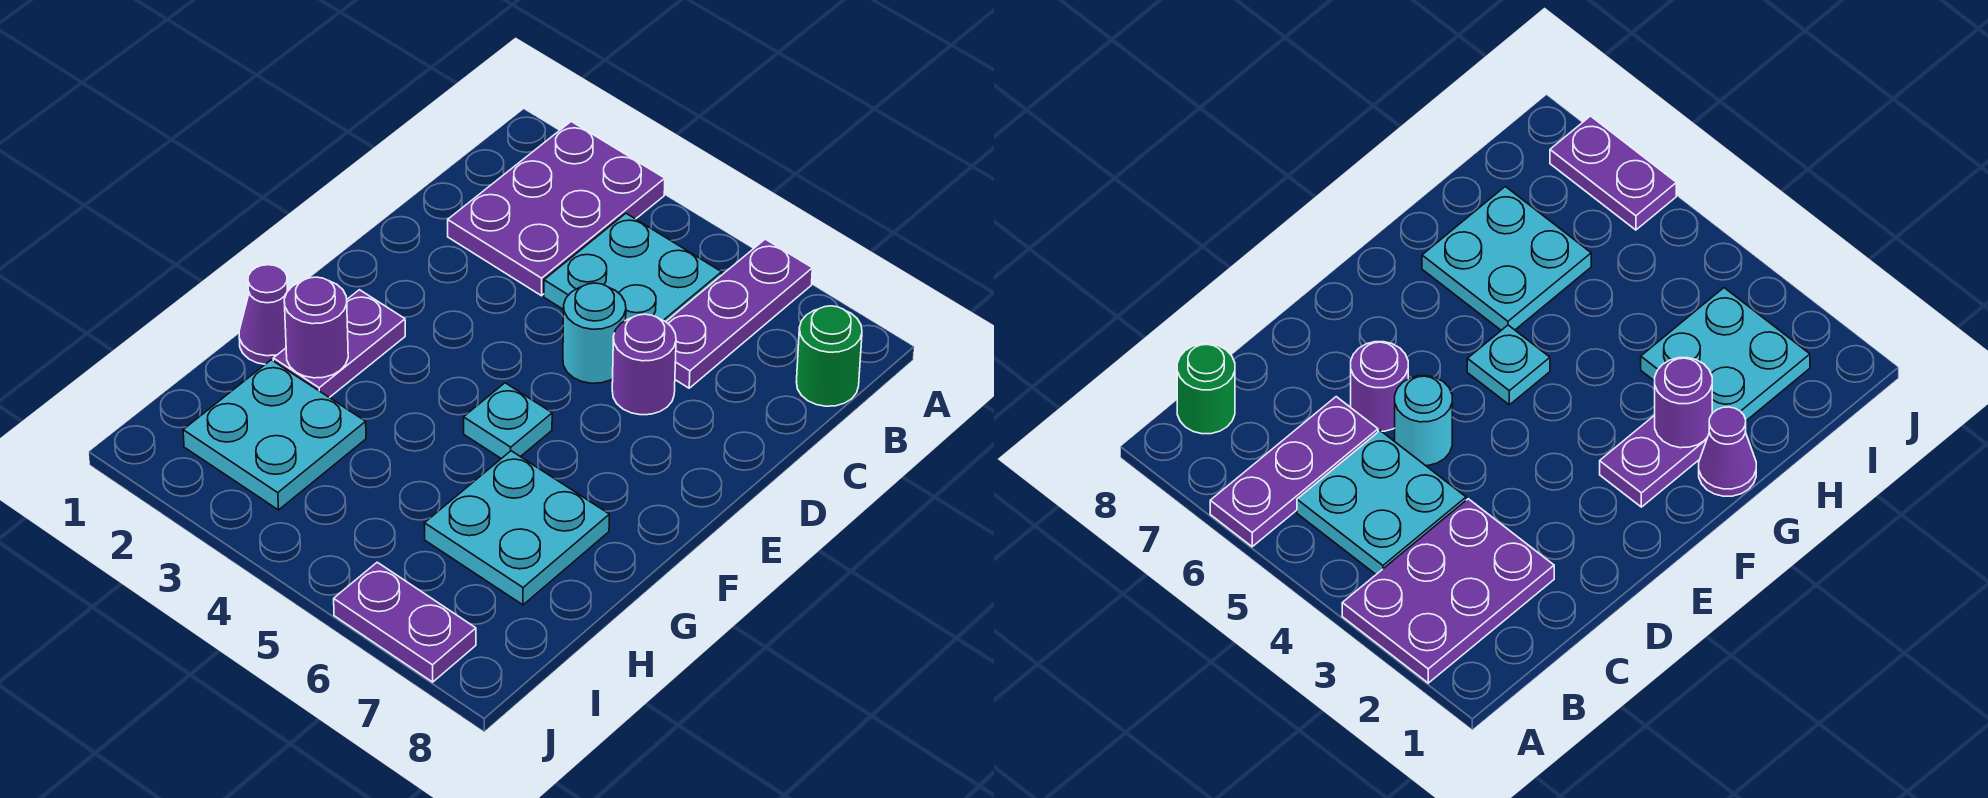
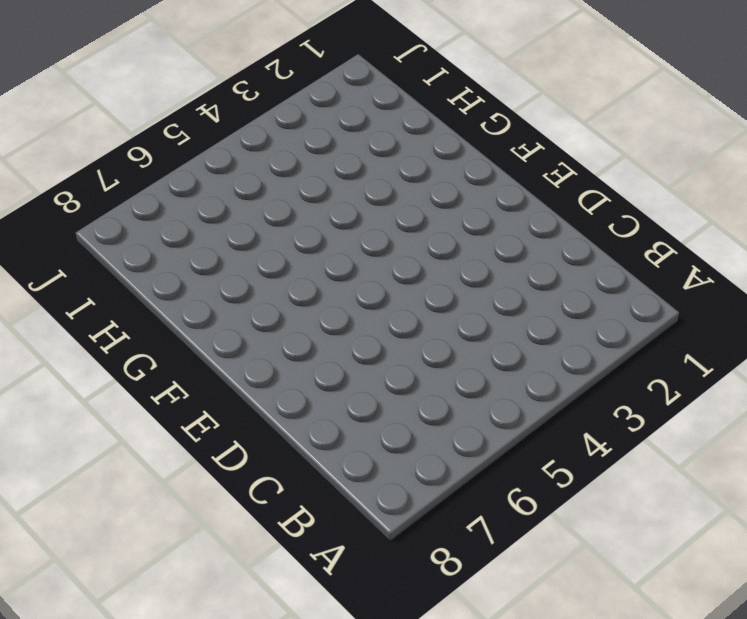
none -> purple plate A2:C3 level 1
none -> purple plate A6:C6 level 1
none -> cyan plate B4:C5 level 1

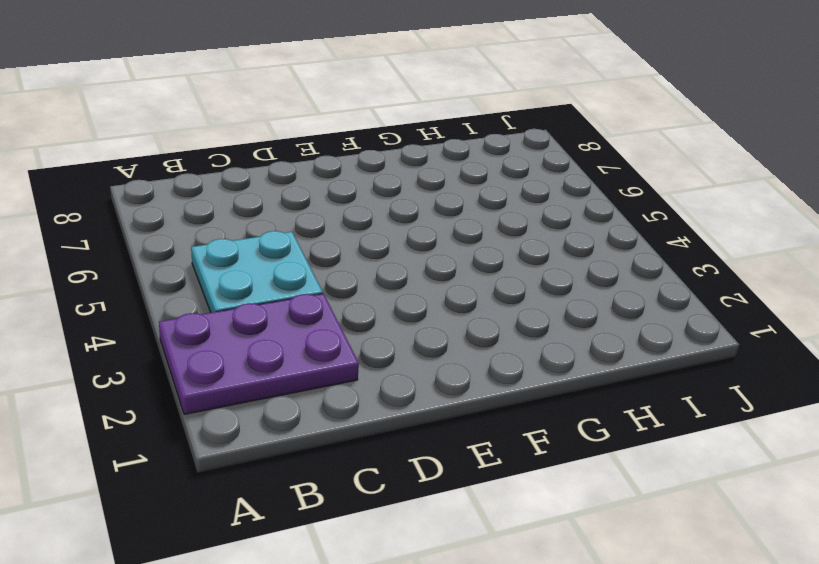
none -> purple plate A6:C6 level 1
none -> green round brick B8 level 1
none -> cyan round brick D5 level 1

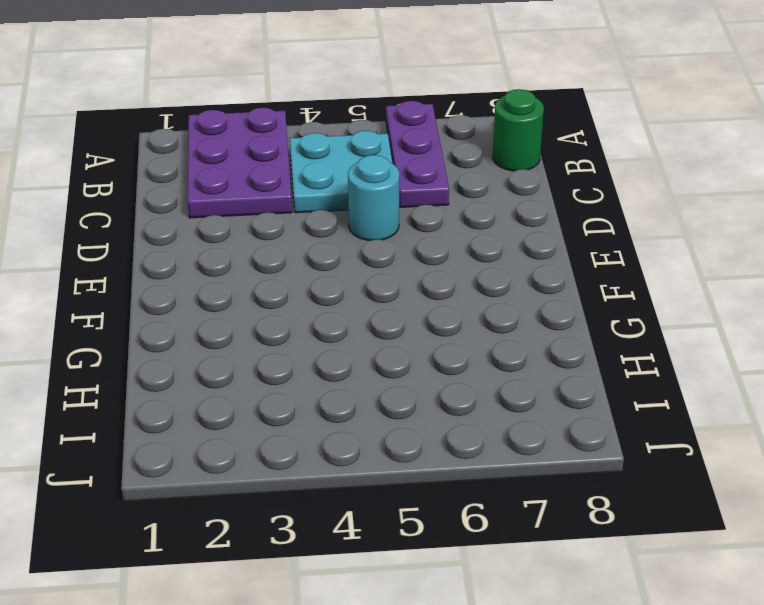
none -> purple round brick D6 level 1
none -> purple plate F2:G2 level 1
none -> cyan plate F5 level 1

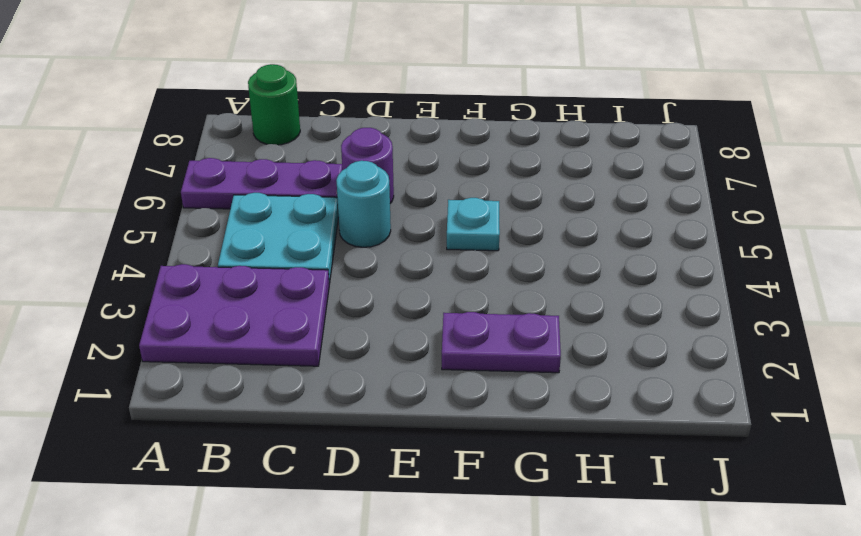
none -> purple cone G1 level 1
none -> cyan plate G6:H7 level 1
none -> cyan plate H2:I3 level 1

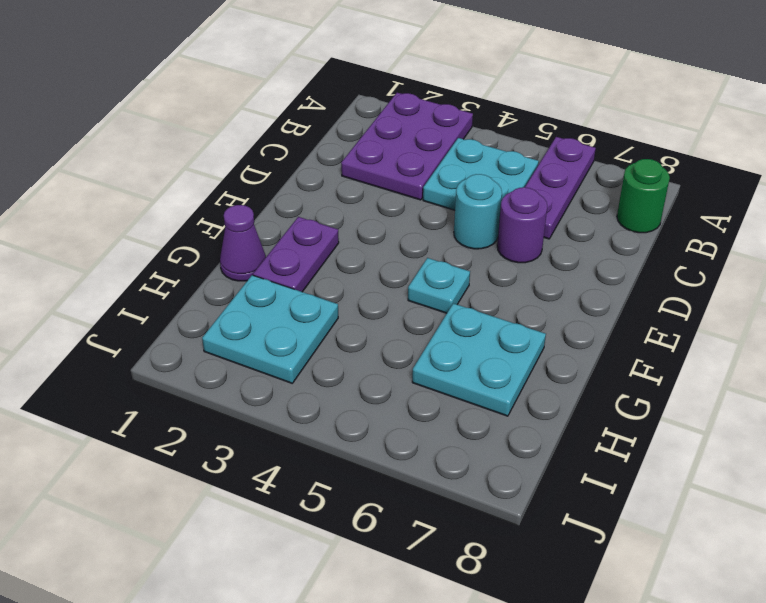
none -> purple plate J6:J7 level 1
none -> purple round brick G2 level 2

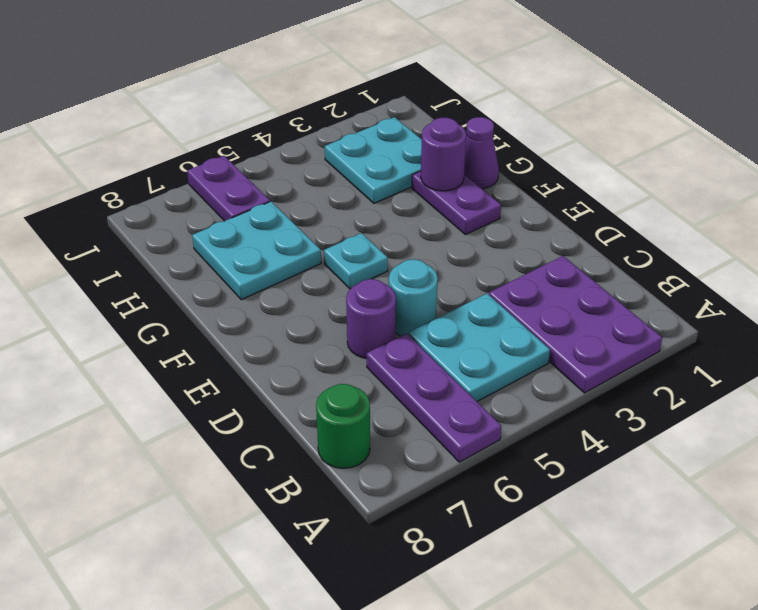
purple plate I6:J6 level 1 -> purple plate J6:J7 level 1

